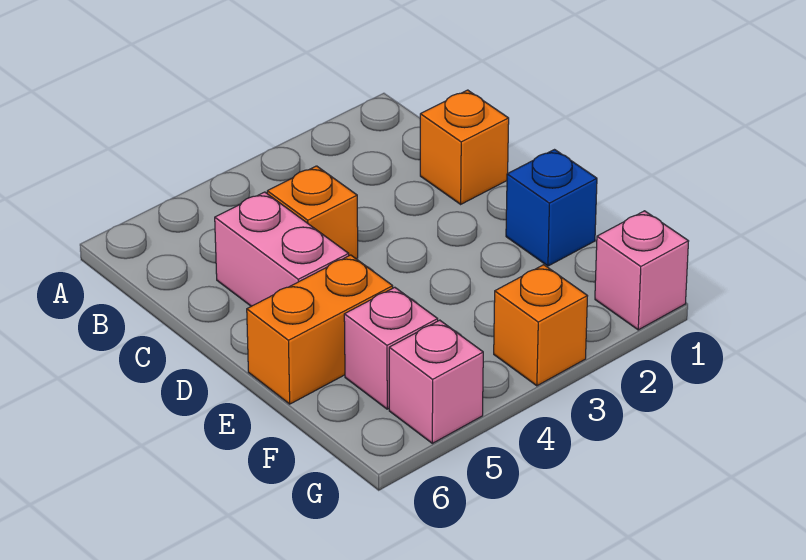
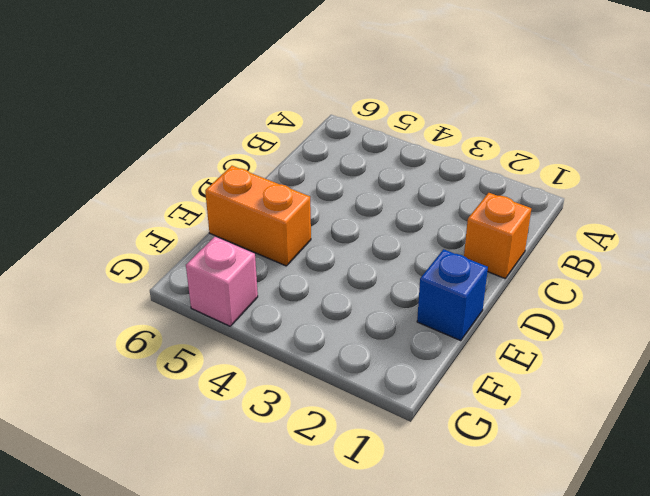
none -> orange brick C4 level 1
none -> pink brick C5:D5 level 1

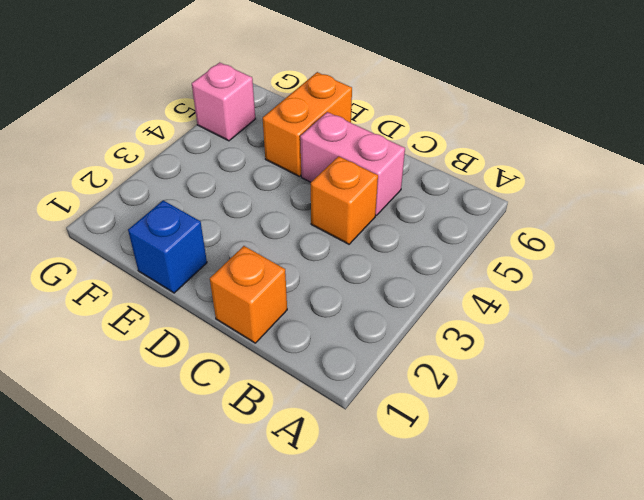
none -> pink brick F5 level 1
none -> pink brick G1 level 1

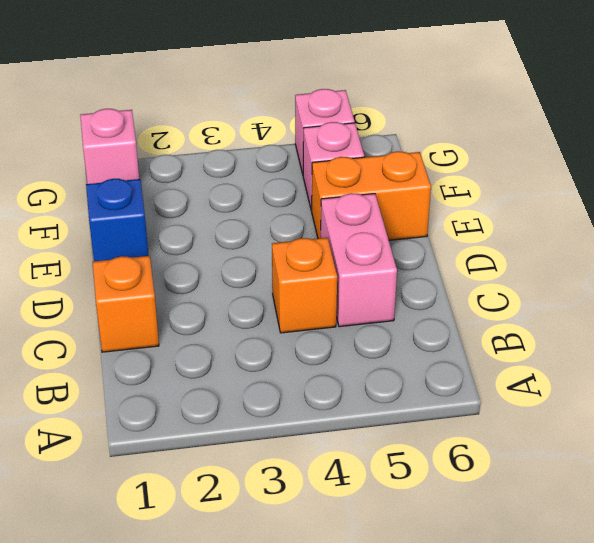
none -> orange brick G3 level 1

